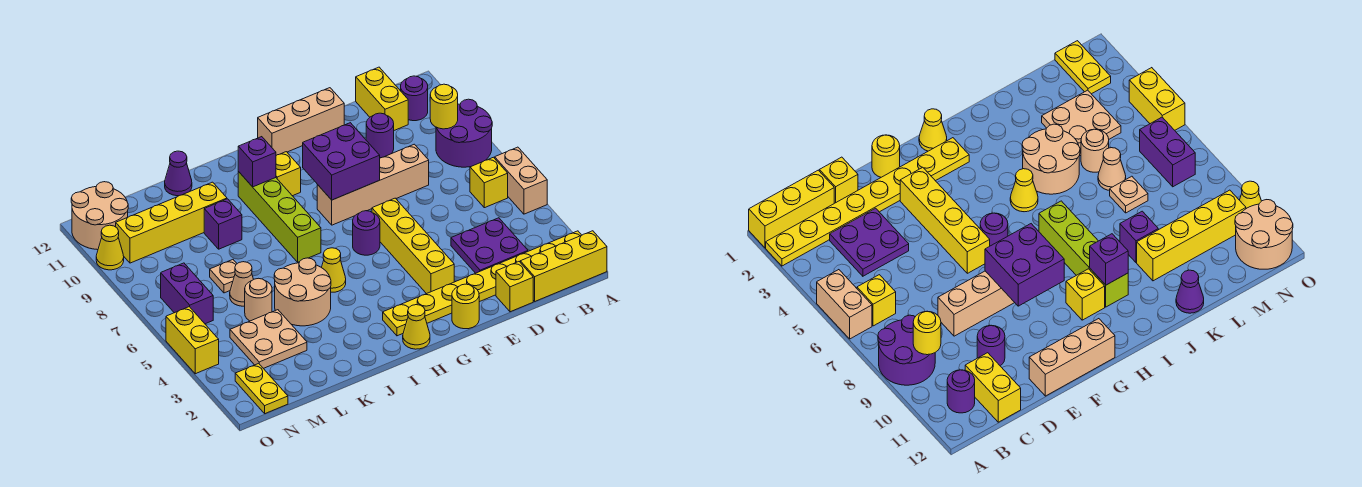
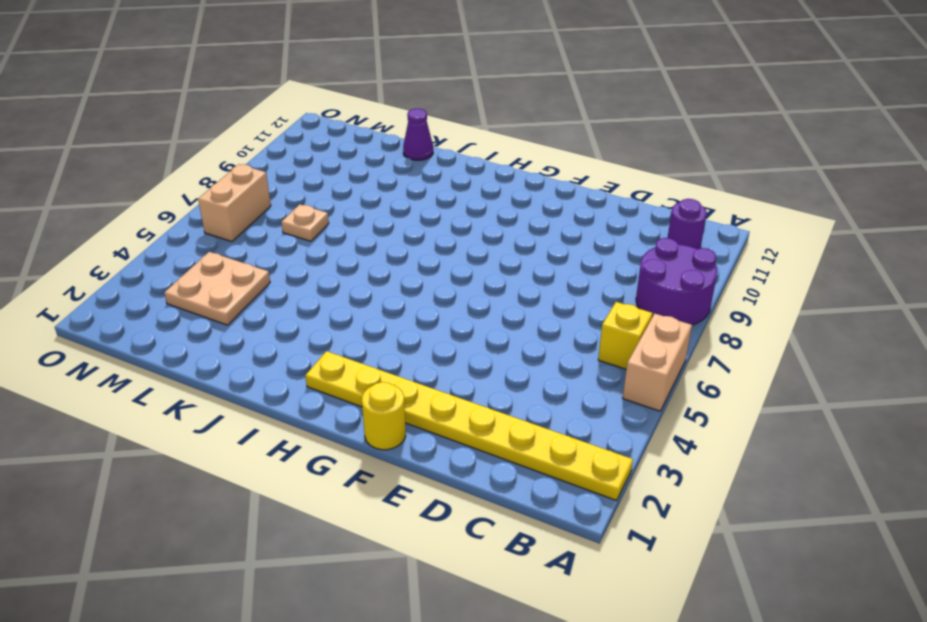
tan brick N6:N7 level 1 -> purple brick N6:N7 level 1
none -> yellow brick A1:C1 level 1
none -> purple plate C3:D4 level 1
none -> yellow brick C11:C12 level 1
none -> yellow brick D1 level 1

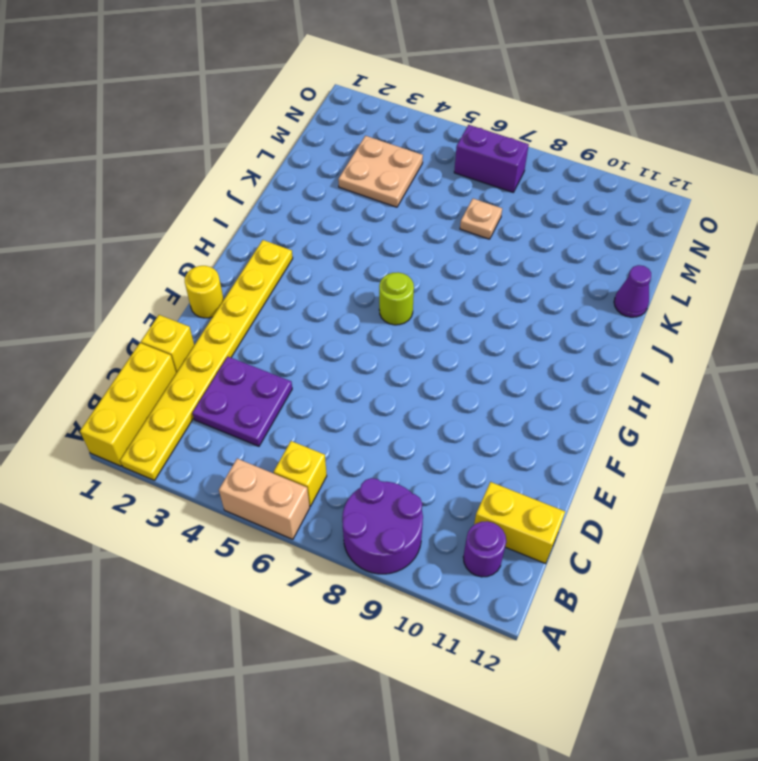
lime round brick H6 level 1 -> none
none -> tan brick D8:G8 level 1
none -> purple round brick D10 level 1
none -> tan brick E12:G12 level 1
none -> yellow brick F3:F6 level 1

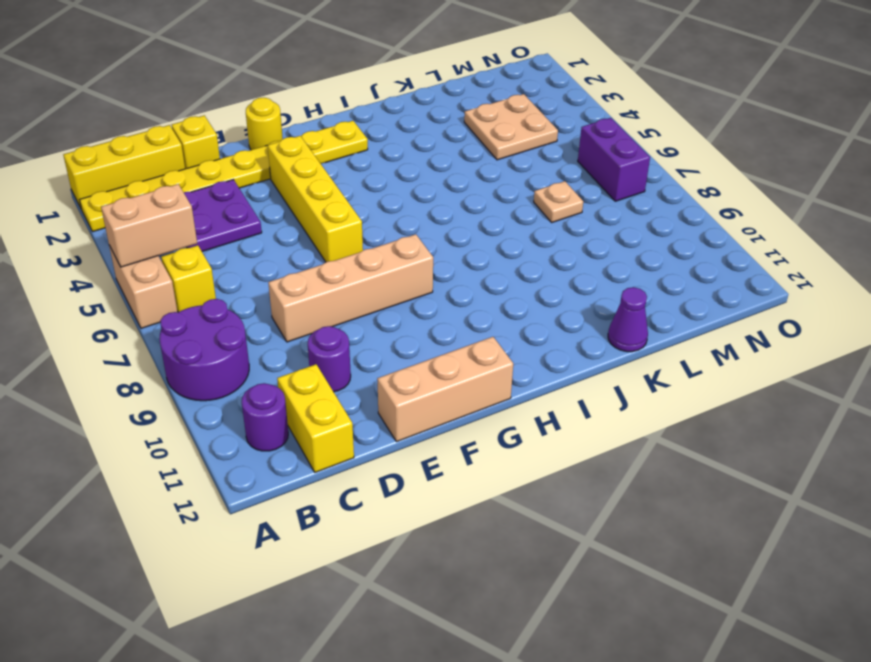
tan brick A5:B5 level 2 -> none
none -> purple round brick G6 level 1
none -> yellow cone H1 level 1
none -> yellow brick H10 level 1
none -> yellow cone I5 level 1

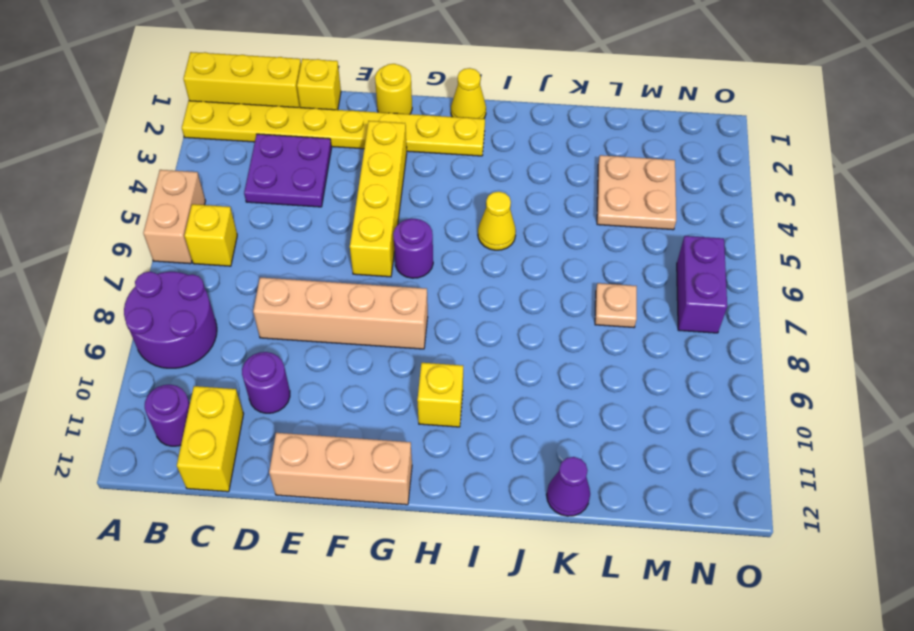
none -> lime brick I7:I10 level 1
none -> tan round brick J4:K5 level 1
none -> purple brick K9 level 1
none -> yellow brick K10:N10 level 1

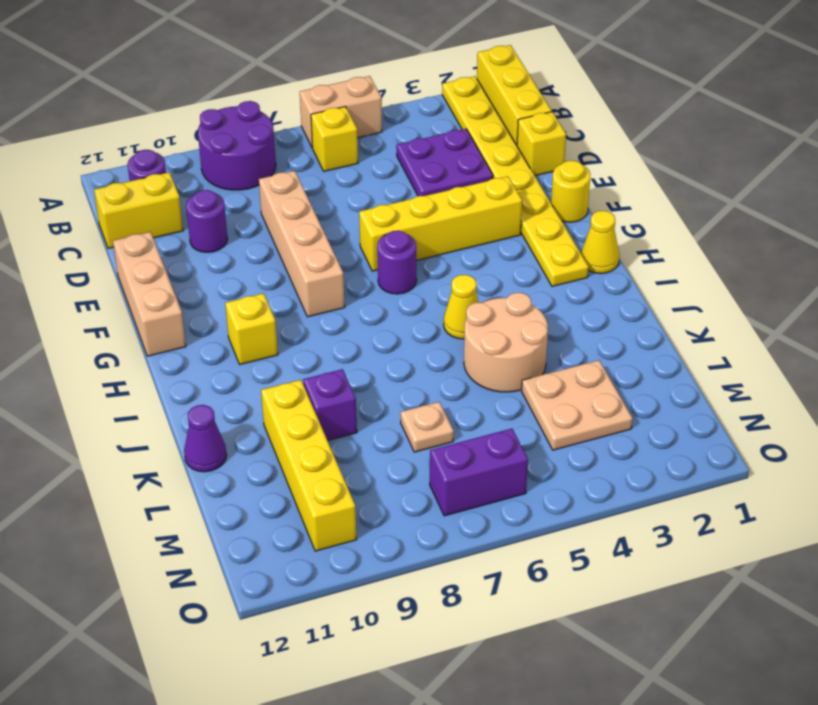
none -> lime brick I7:I10 level 1
none -> tan round brick L5 level 1
none -> tan cone L6 level 1
none -> yellow plate N1:N2 level 1

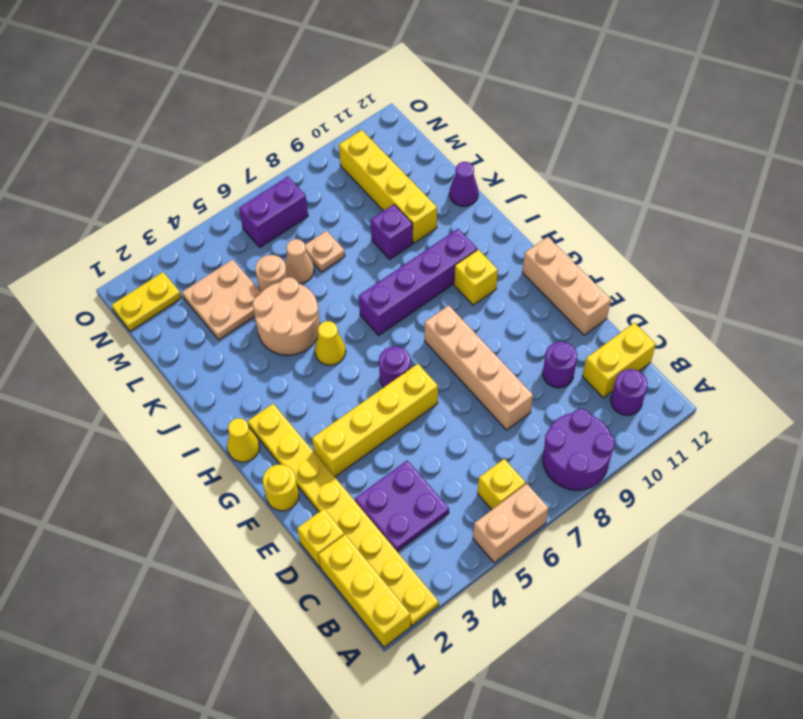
purple brick I7:I10 level 1 -> lime brick I7:I10 level 1
none -> tan round brick N11:O12 level 1
none -> yellow brick O4:O5 level 1
none -> yellow cone O10 level 1
none -> yellow round brick B9 level 2

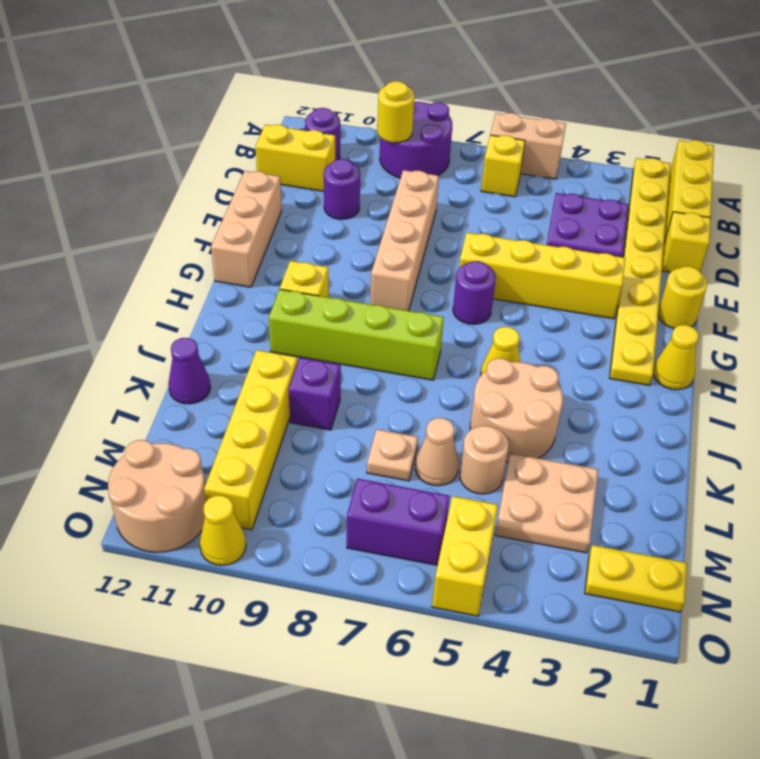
yellow brick N5:O5 level 1 -> yellow brick O4:O5 level 1
none -> purple brick F8:G9 level 2
none -> purple brick I10 level 2

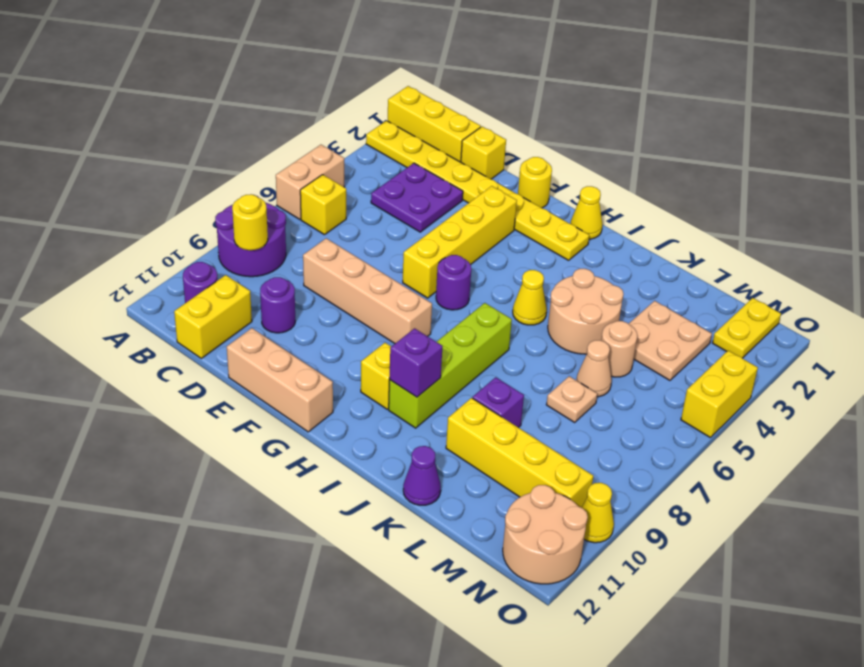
none -> purple brick N6:N7 level 1
none -> purple brick F8:G9 level 2

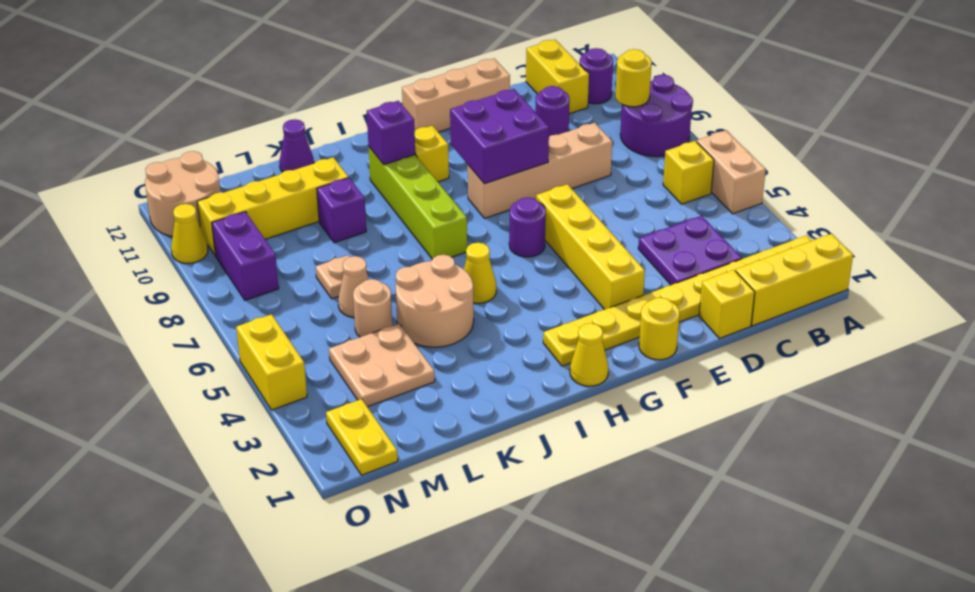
purple brick N8:N9 level 1 -> purple brick N6:N7 level 1

